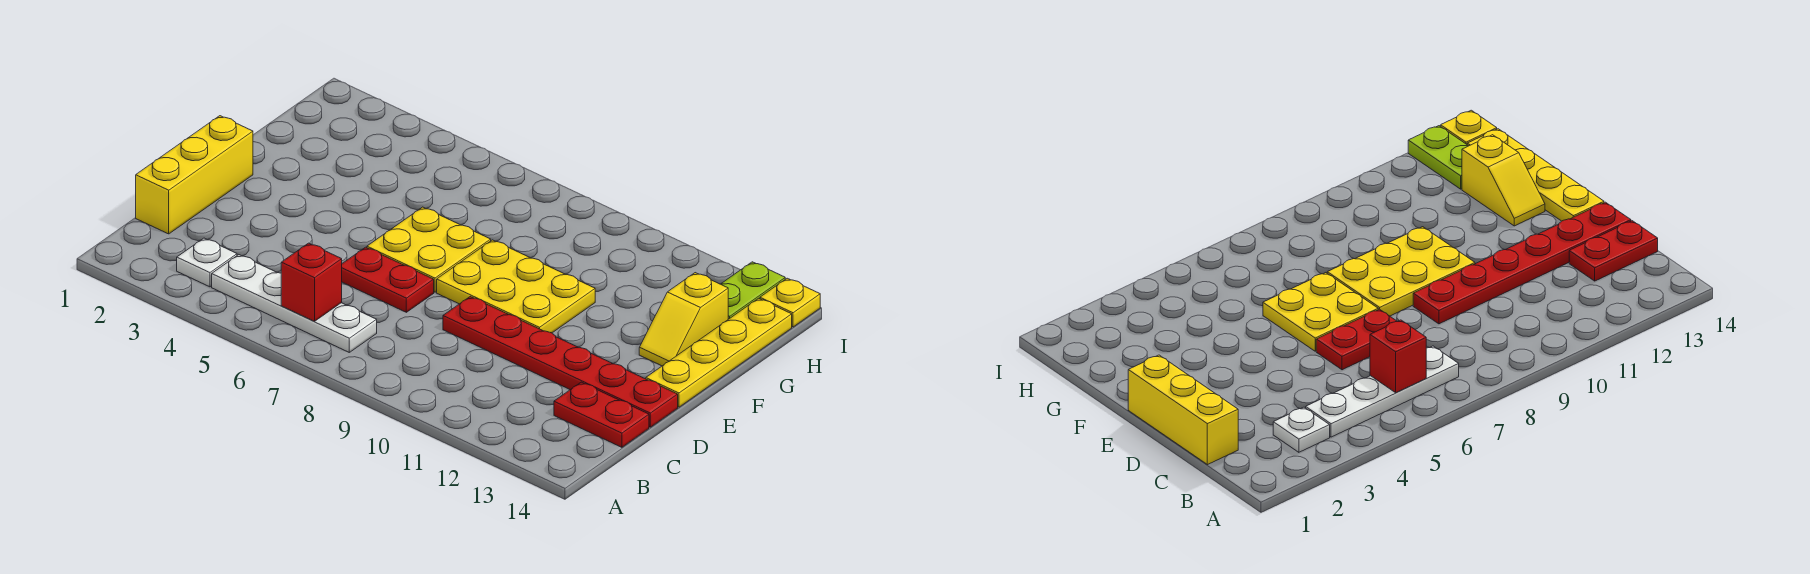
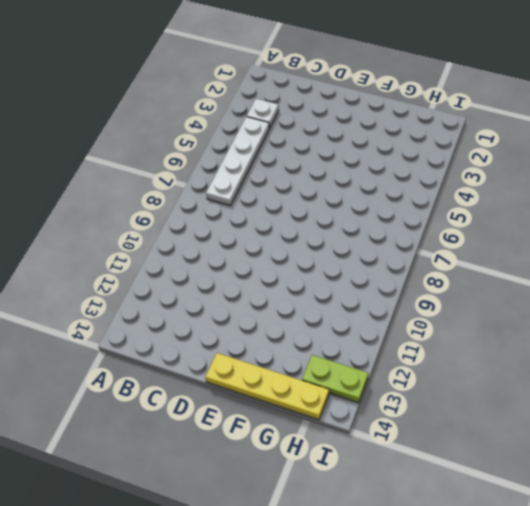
none -> yellow brick C1:E1 level 1
none -> red plate C13:C14 level 1
none -> red plate D6:D7 level 1

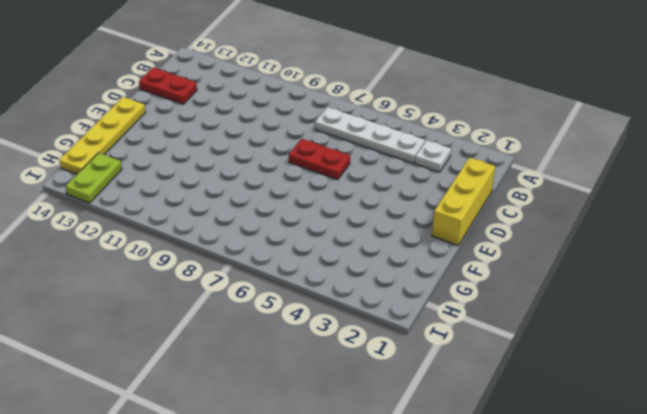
none -> red plate D9:D14 level 1
none -> yellow plate E6:F7 level 1
none -> yellow plate E8:F10 level 1

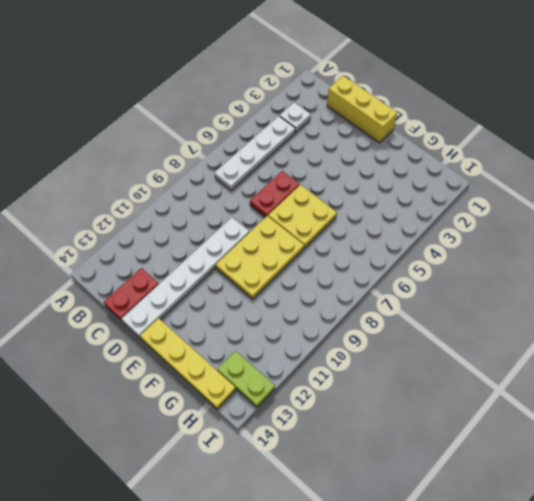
white plate D9:D14 level 1 -> red plate D9:D14 level 1
none -> yellow slope F13:G13 level 1 top G
none -> yellow plate I14 level 1
none -> red brick B6 level 2

